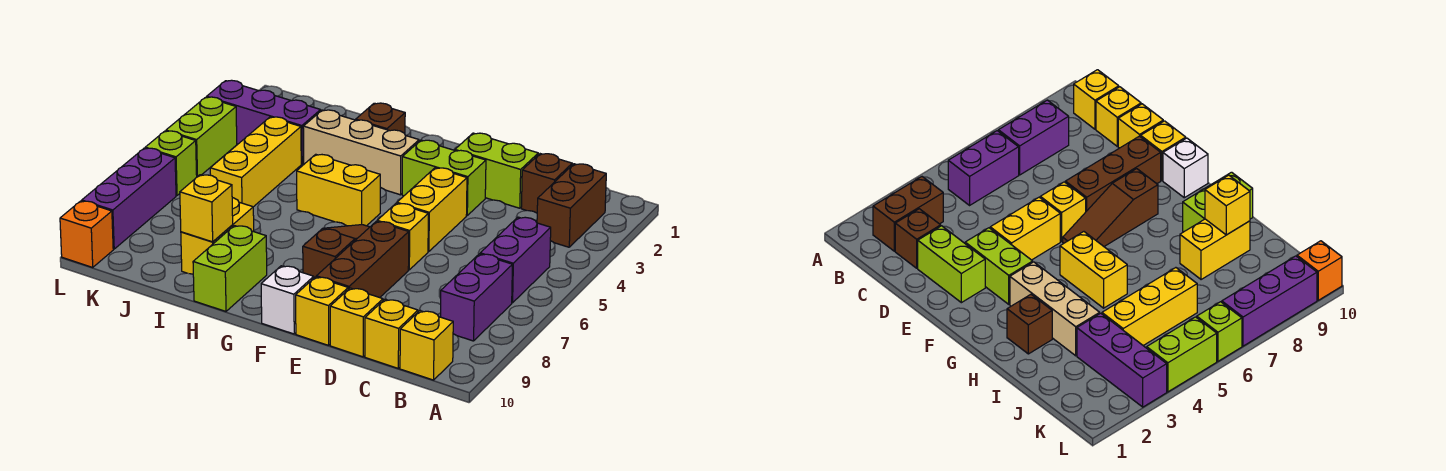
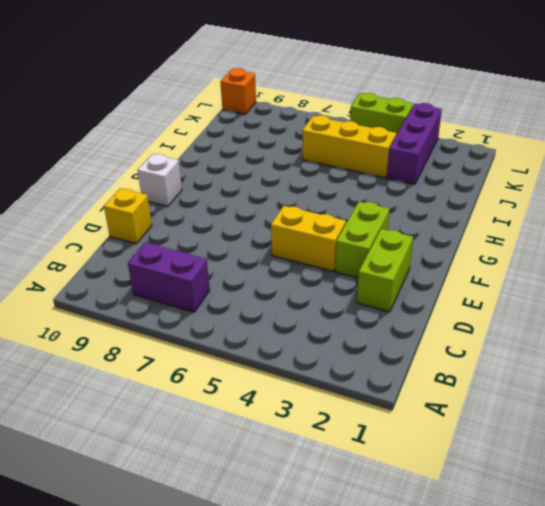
none -> brown brick B2:B3 level 1
none -> purple brick B5:B6 level 1
none -> yellow brick B10 level 1

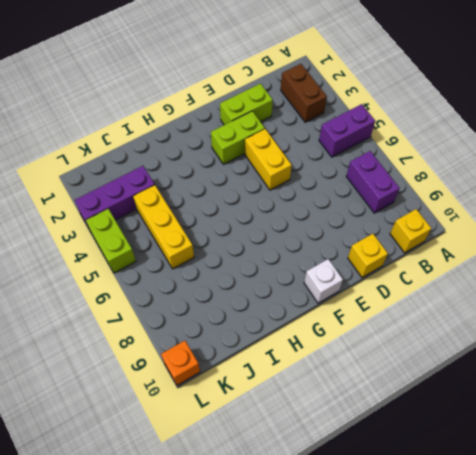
purple brick A5:B5 level 1 -> purple brick B5:B6 level 1
none -> brown brick C2 level 1
none -> yellow brick C10 level 1
none -> yellow brick E6 level 1

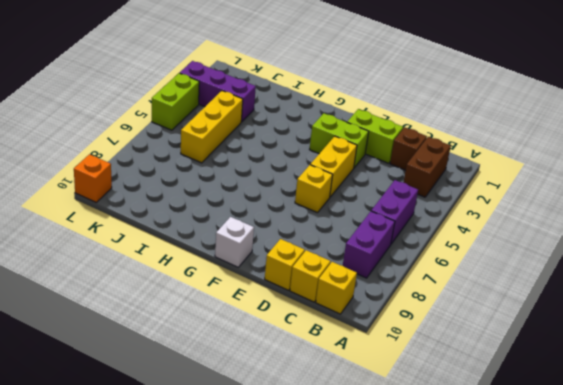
none -> brown brick E7:E9 level 1
none -> yellow brick E10 level 1
none -> brown slope F6:F8 level 1 top 8

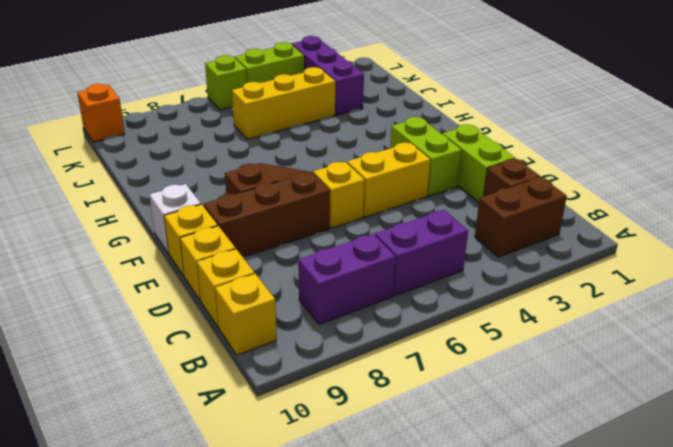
none -> tan brick G3:I3 level 1
none -> yellow brick G5:H5 level 1
none -> brown brick H2 level 1

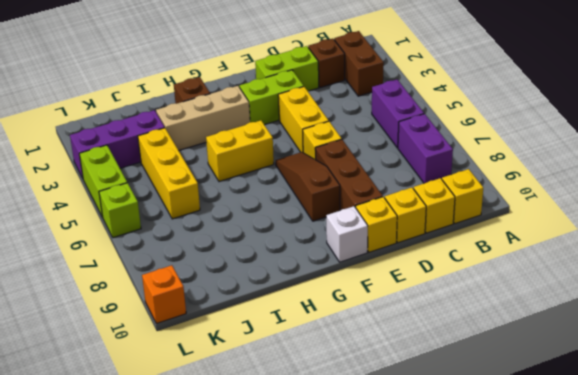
none -> lime brick H9:H10 level 1
none -> yellow brick I8:I9 level 1
none -> purple brick L7:L9 level 1

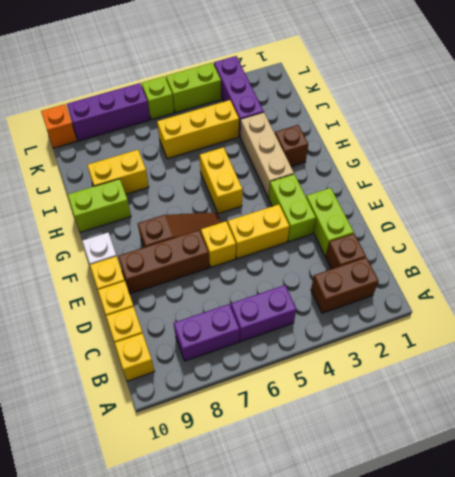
none -> yellow brick I9 level 2

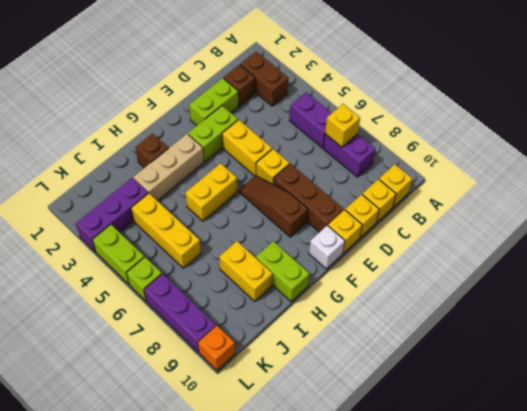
yellow brick B7 level 2 -> yellow brick I9 level 2

